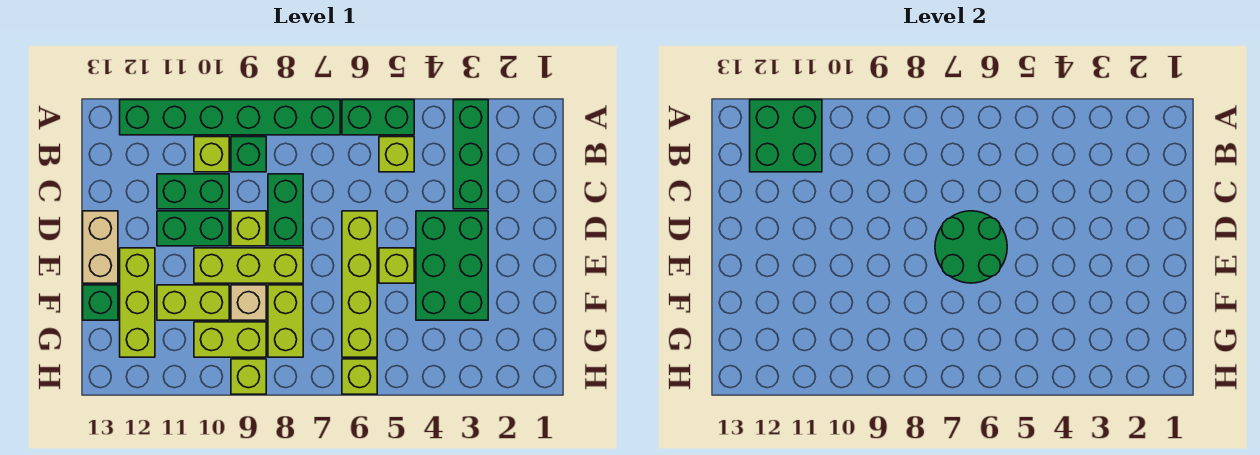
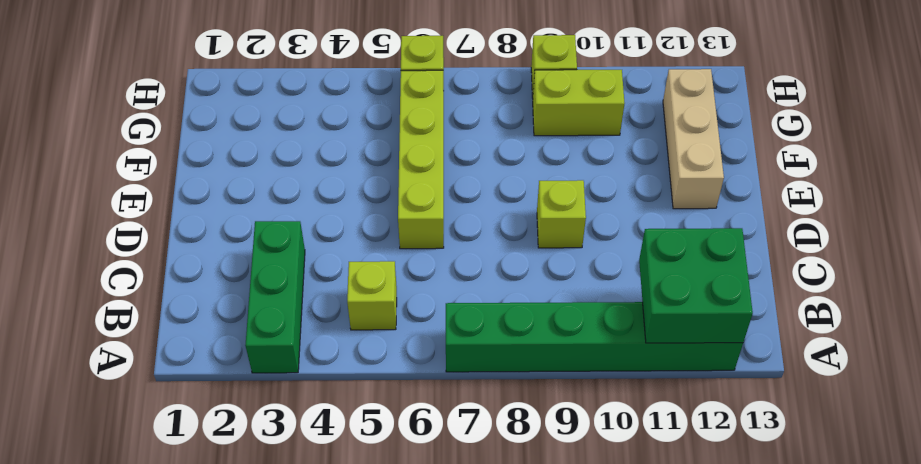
tan brick E12:G12 level 1 -> lime brick E12:G12 level 1
none -> green brick A5:A6 level 1
none -> green brick B9 level 1
none -> lime brick B10 level 1

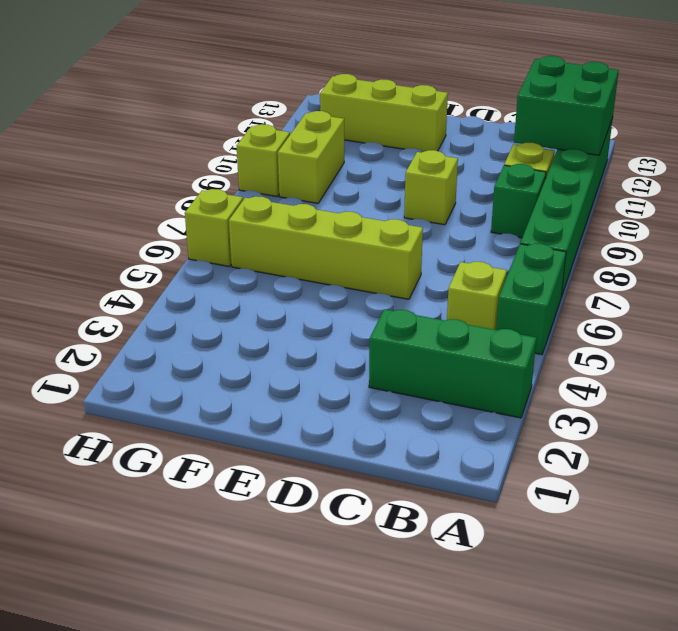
none -> green brick C8:D8 level 1
none -> green brick C10:C11 level 1
none -> green brick D3:F4 level 1

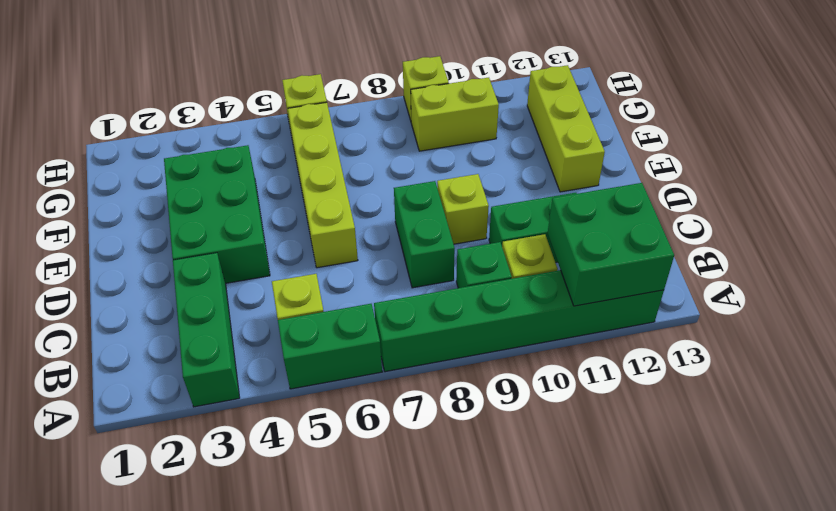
none -> green brick D10:D11 level 1
none -> tan brick D13:E13 level 1
none -> lime brick E5 level 1

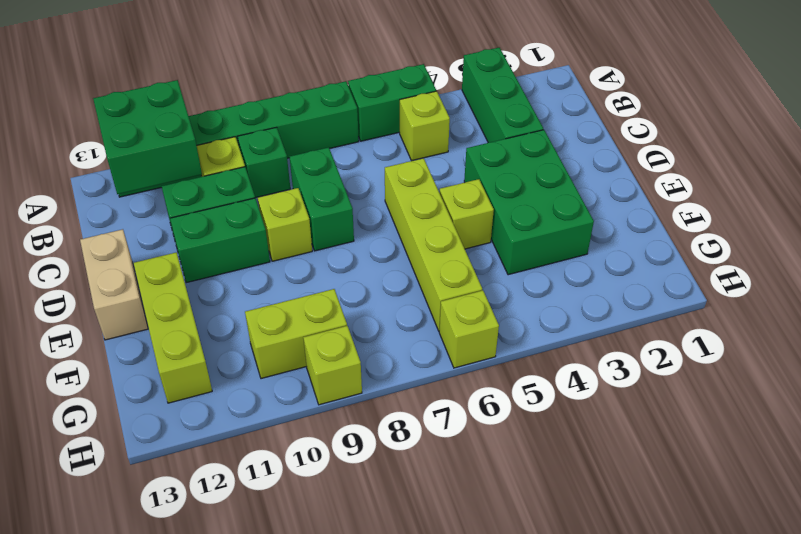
none -> lime brick E8:E10 level 1
none -> lime brick F8:G8 level 1
none -> tan brick F9 level 1

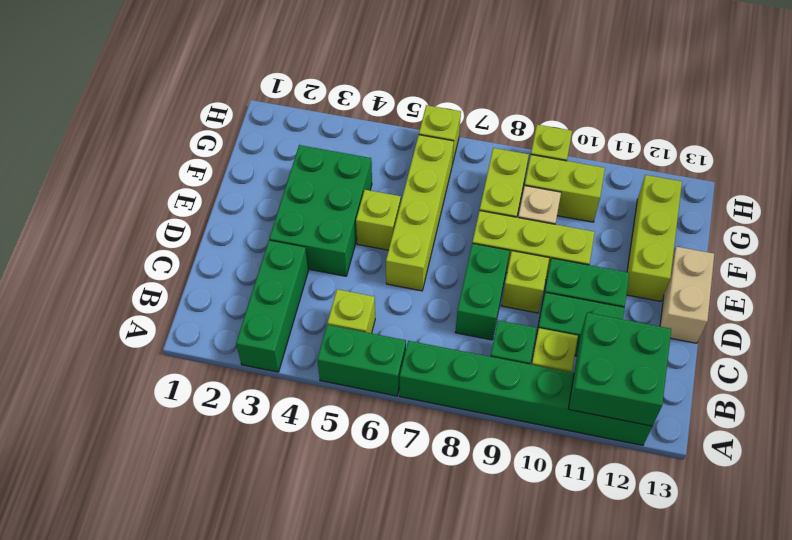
none -> lime brick F10:F11 level 1
none -> green brick F13 level 1
none -> green round brick D6:E7 level 2

